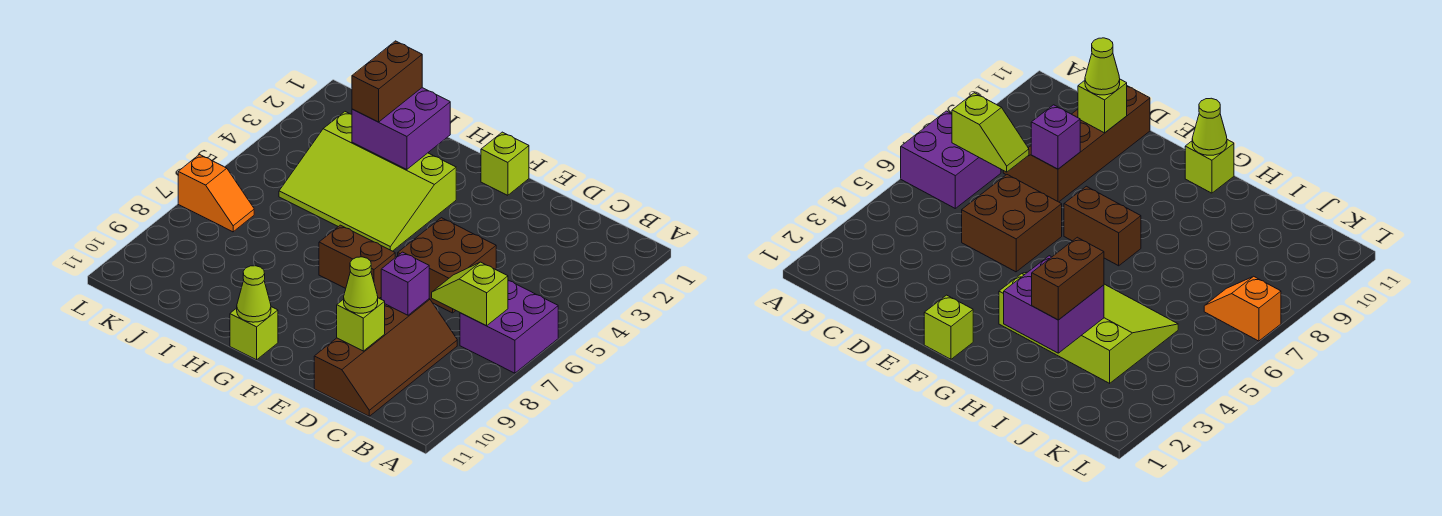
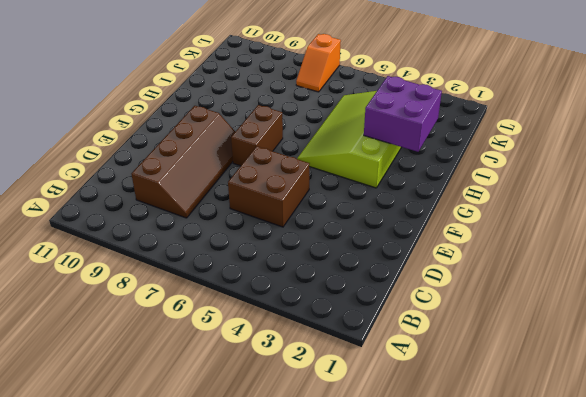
brown slope C8:F9 level 1 top 9 -> brown slope C8:D11 level 1 top D
none -> purple brick A6:B7 level 1
none -> lime brick F1 level 1
none -> lime brick G11 level 1

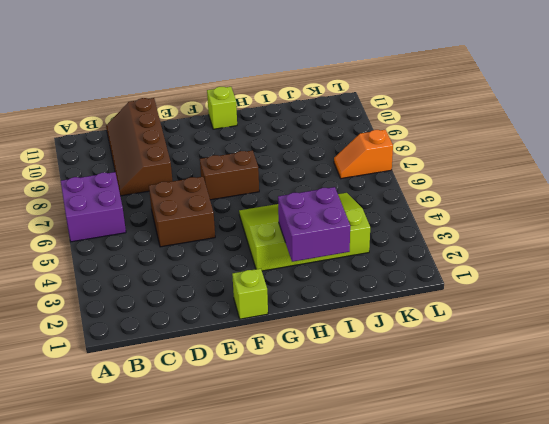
none -> lime slope B7:C7 level 2 top B
none -> purple brick D8 level 2
none -> lime brick D10 level 2

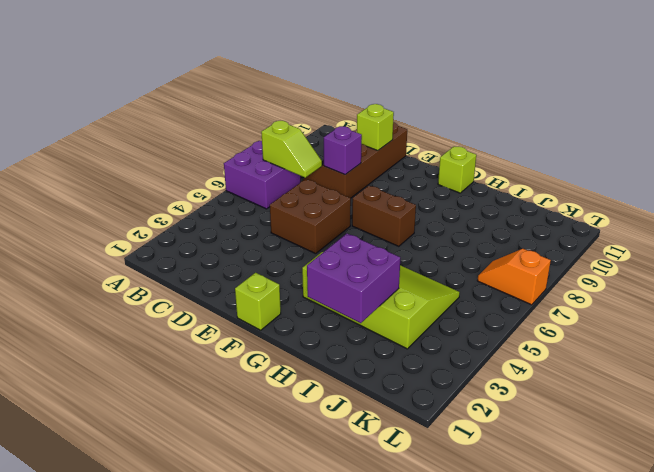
none -> lime cone G11 level 2
none -> lime cone D10 level 3
none -> brown brick I2:I3 level 3

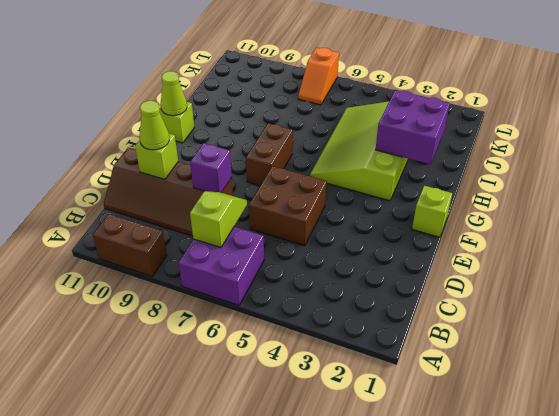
brown brick A9:A10 level 1 -> brown brick I2:I3 level 3

